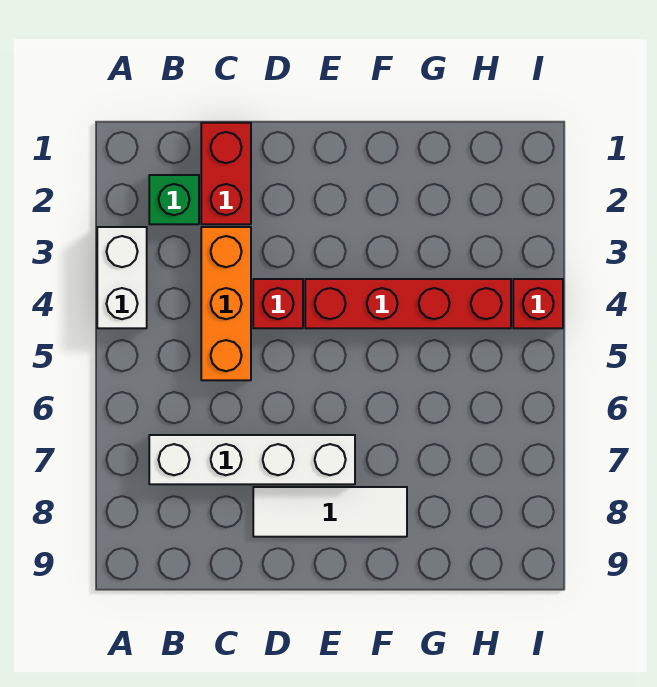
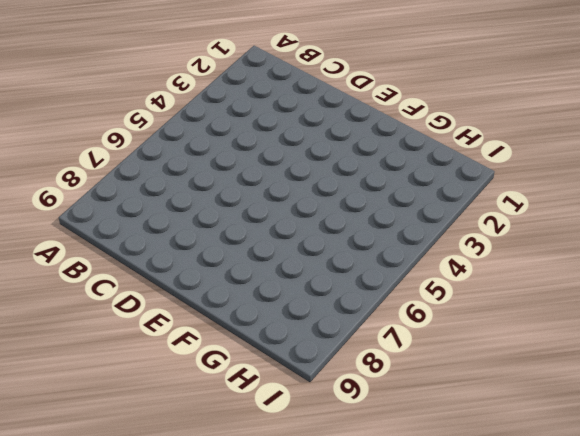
none -> white brick A3:A4 level 1
none -> green brick B2 level 1

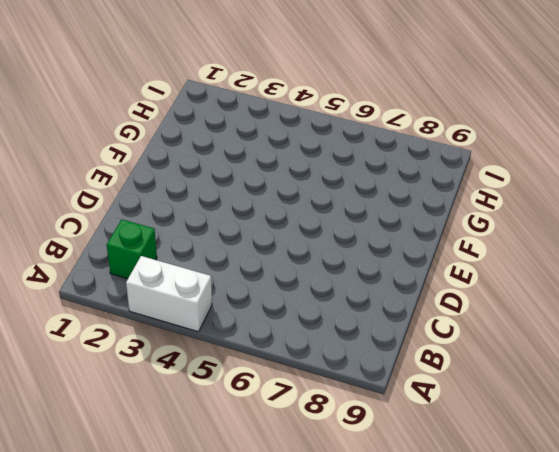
none -> white brick B7:E7 level 1
none -> red brick C1:C2 level 1

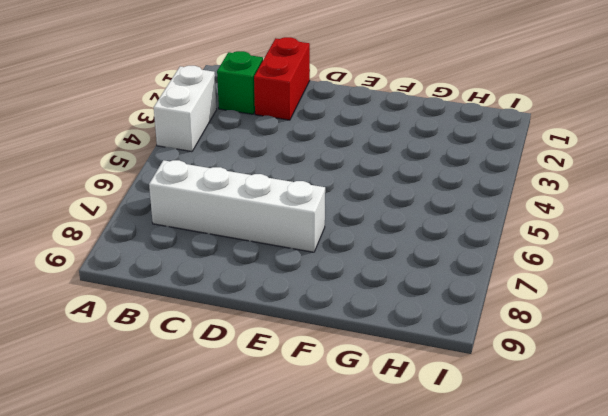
none -> orange brick C3:C5 level 1
none -> red brick D4 level 1

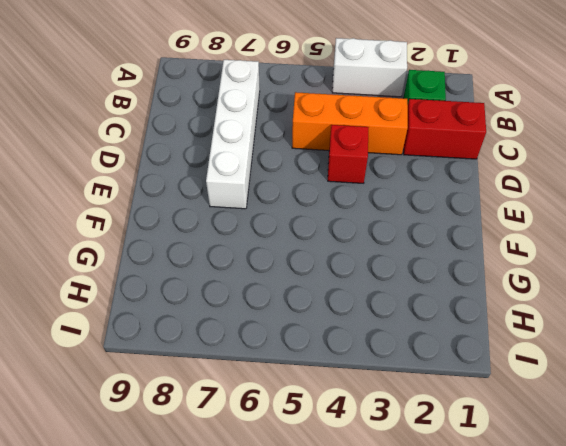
none -> white tile D8:F8 level 1
none -> red brick E4:H4 level 1

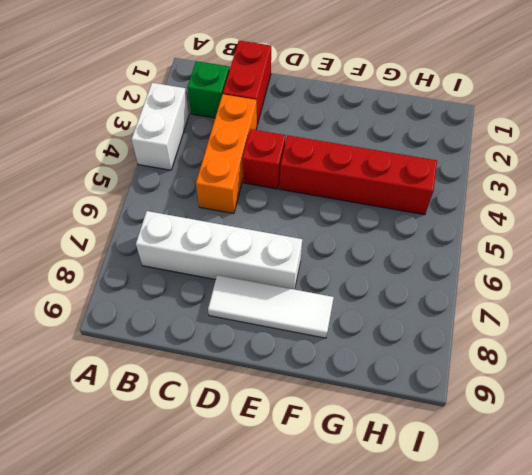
none -> red brick I4 level 1

